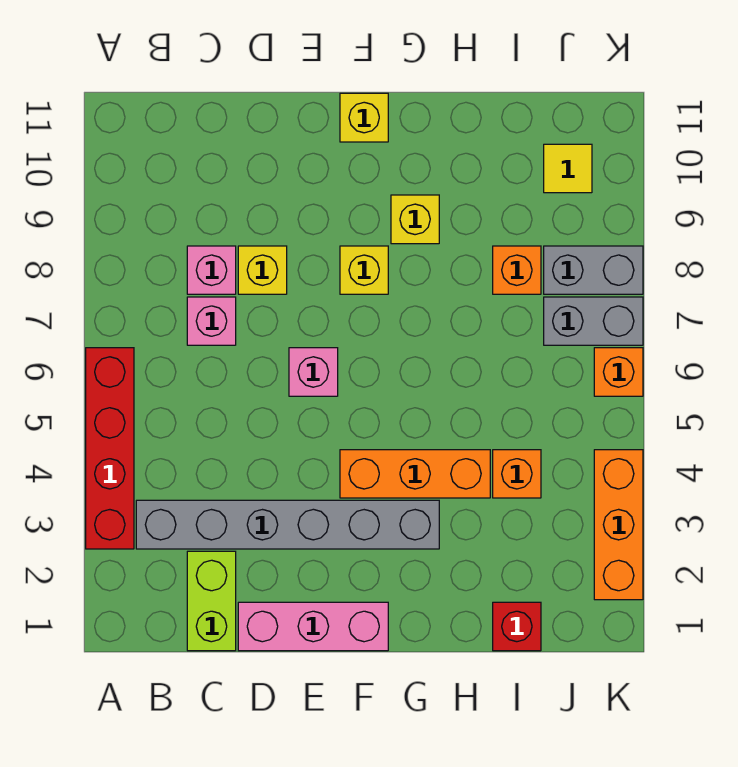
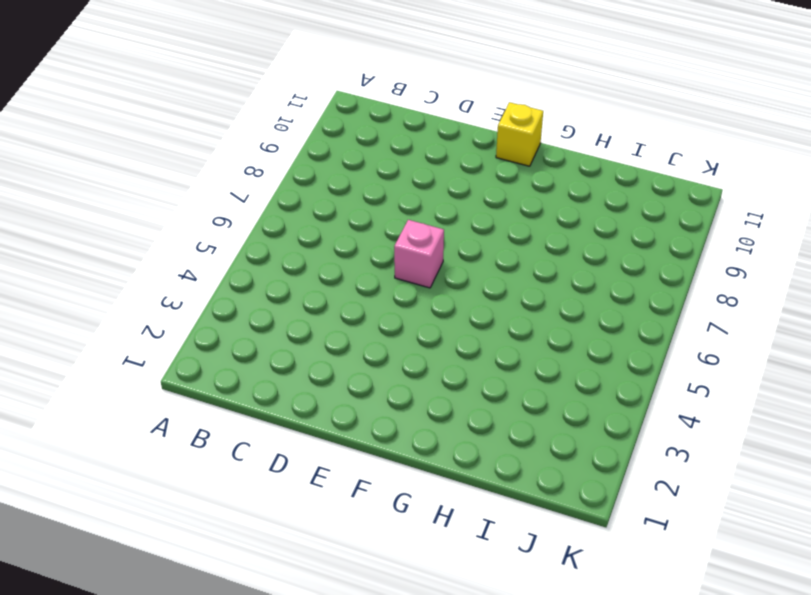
none -> red brick A3:A6 level 1
none -> grey brick B3:G3 level 1
none -> lime brick C1:C2 level 1

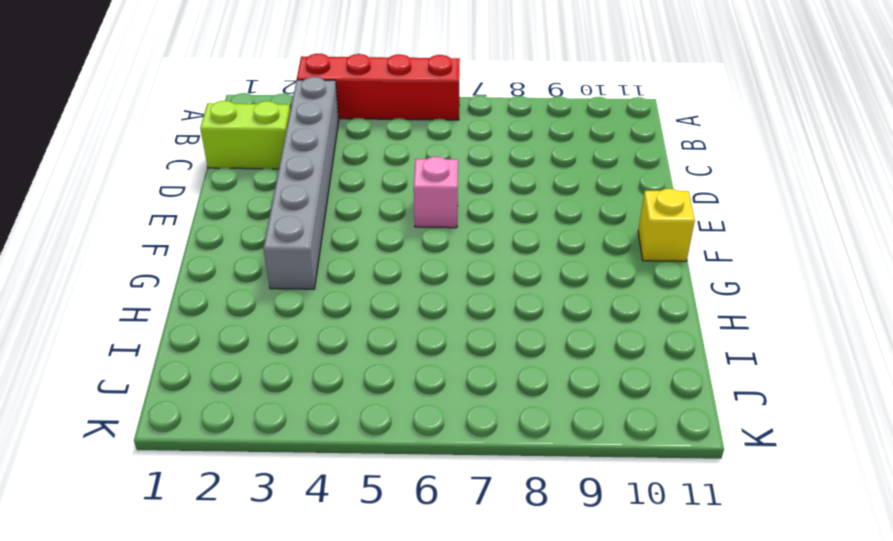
none -> pink brick C7 level 1
none -> pink brick C8 level 1
none -> pink brick D1:F1 level 1

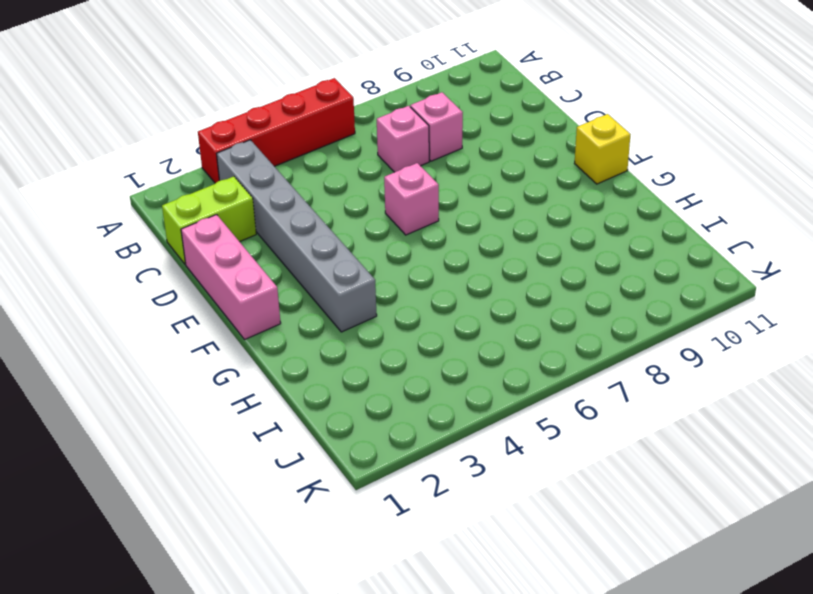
none -> yellow brick D8 level 1
none -> orange brick F4:H4 level 1
none -> yellow brick F8 level 1

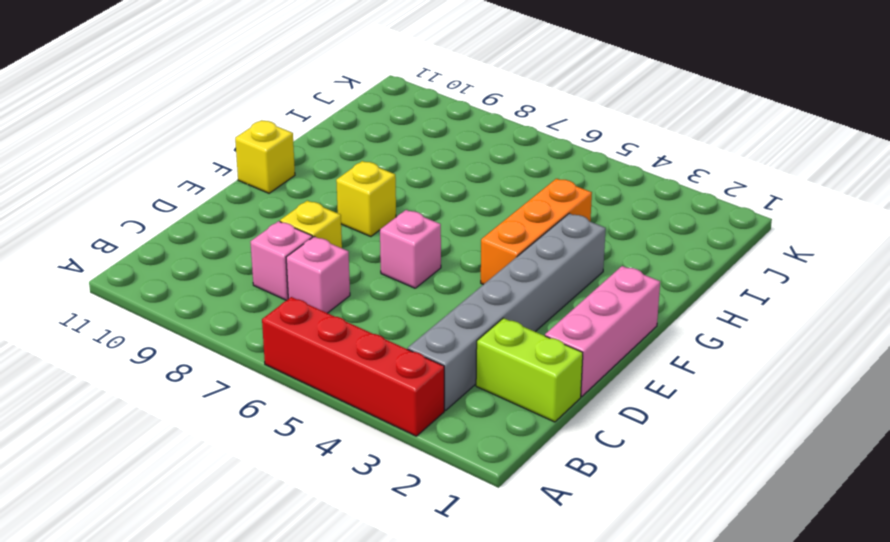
none -> yellow brick G9 level 1
none -> red brick I1 level 1
none -> orange brick I4 level 1

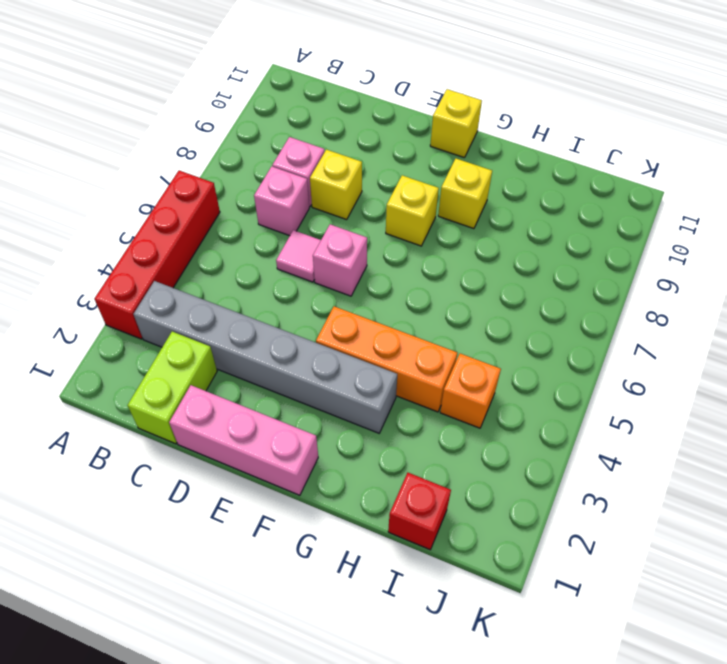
pink tile D6 level 1 -> none
none -> orange brick I8 level 1
none -> grey brick J7:K7 level 1
none -> grey brick J8:K8 level 1

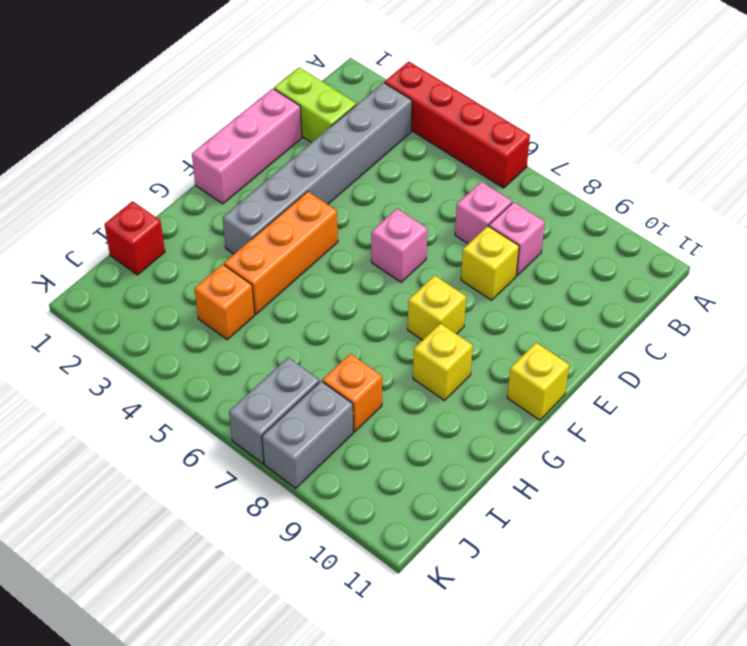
none -> yellow tile J10 level 1
none -> orange brick K2:K4 level 1
none -> orange brick K6 level 1

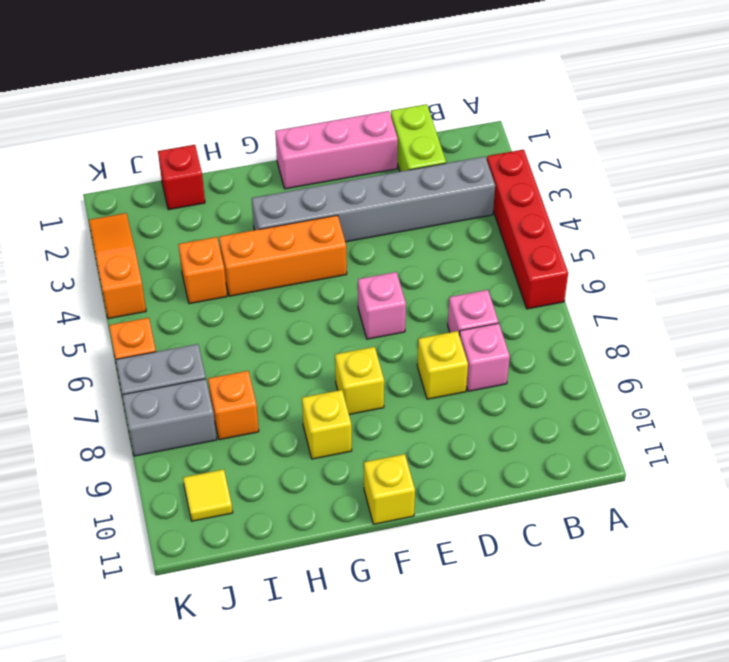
orange slope K2:K4 level 1 top 4 -> orange brick K2:K4 level 1

